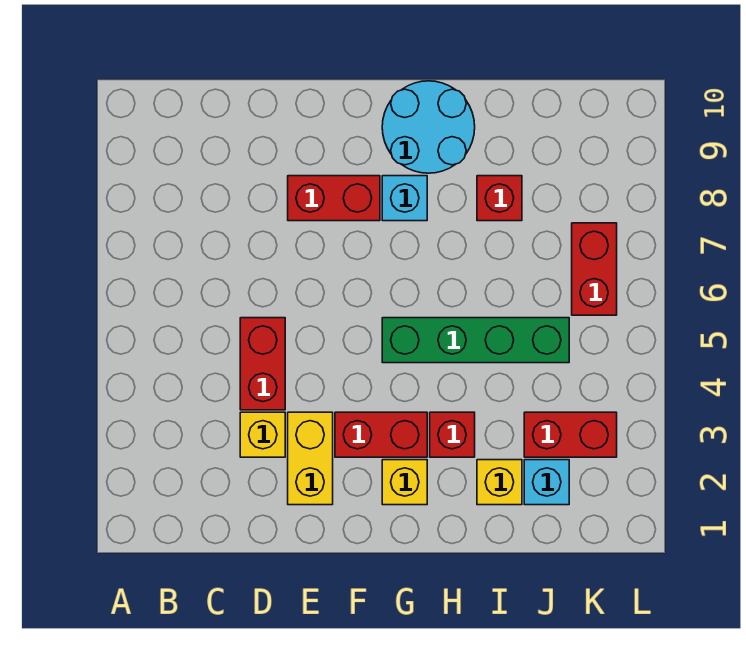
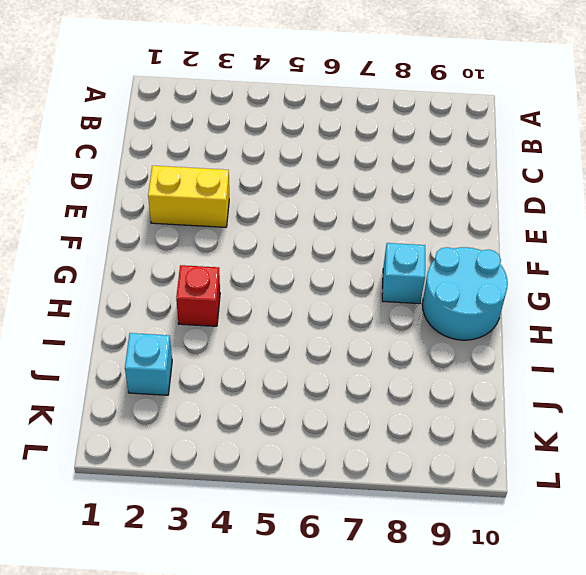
none -> yellow brick D3 level 1
none -> red brick D4:D5 level 1
none -> red brick E8:F8 level 1

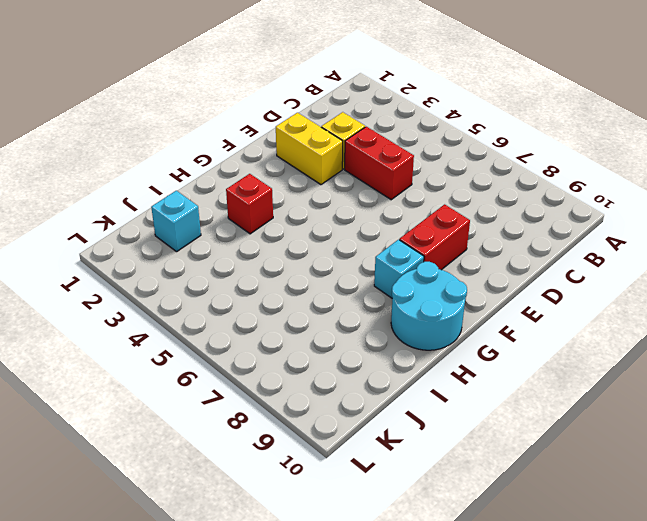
none -> red brick F3:G3 level 1
none -> yellow brick G2 level 1
none -> green brick G5:J5 level 1

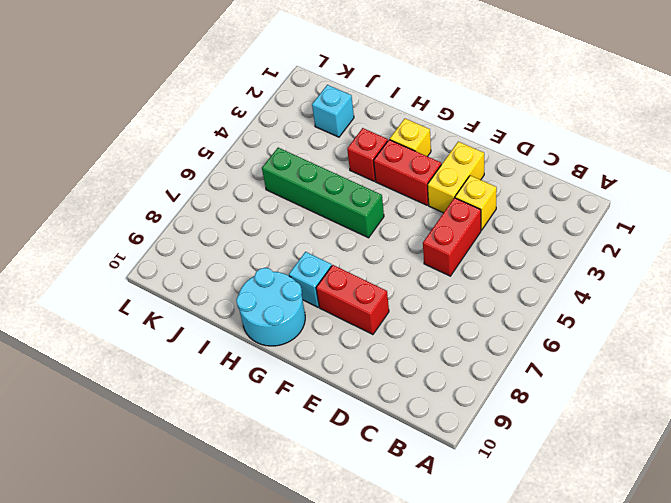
none -> yellow brick I2 level 1
none -> red brick I8 level 1
none -> red brick J3:K3 level 1

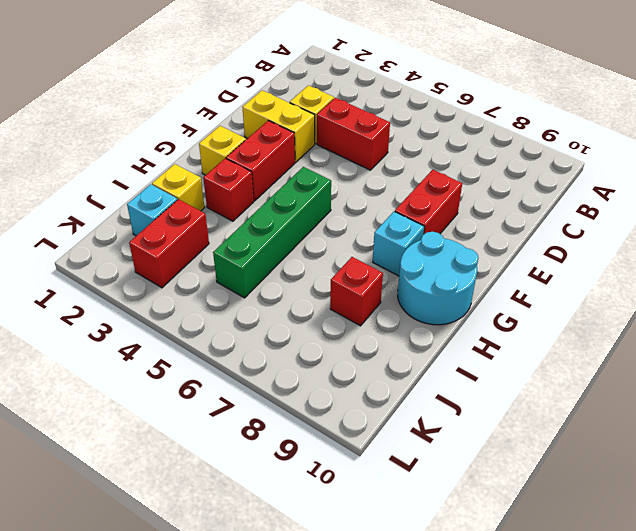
none -> red brick K6:K7 level 1

